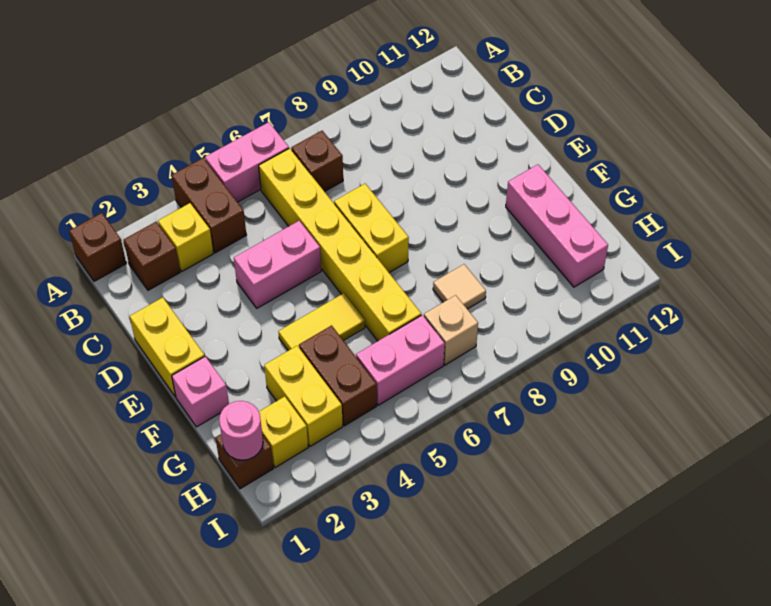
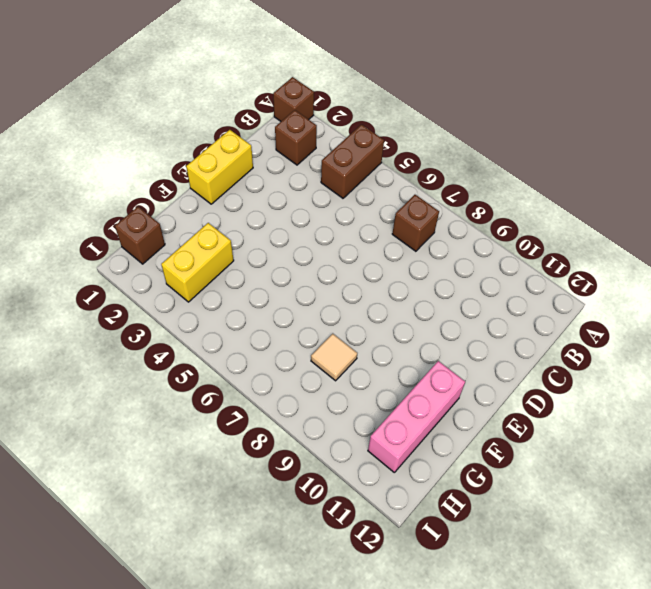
none -> pink brick A5:A6 level 1
none -> yellow brick B3 level 1
none -> yellow brick B6:G6 level 1

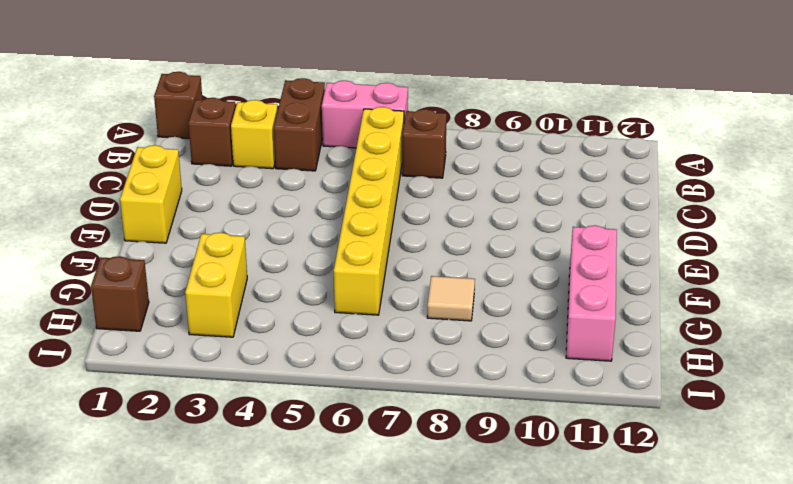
none -> pink brick D4:D5 level 1
none -> yellow brick D7:E7 level 1
none -> pink brick F1 level 1

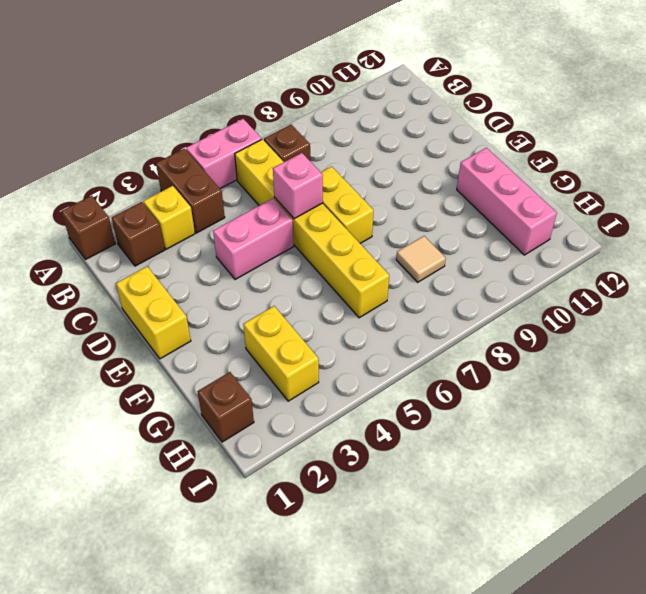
pink brick D6 level 2 -> pink brick F1 level 1
none -> yellow tile F4:F5 level 1
none -> brown brick G4:H4 level 1
none -> yellow brick H2 level 1

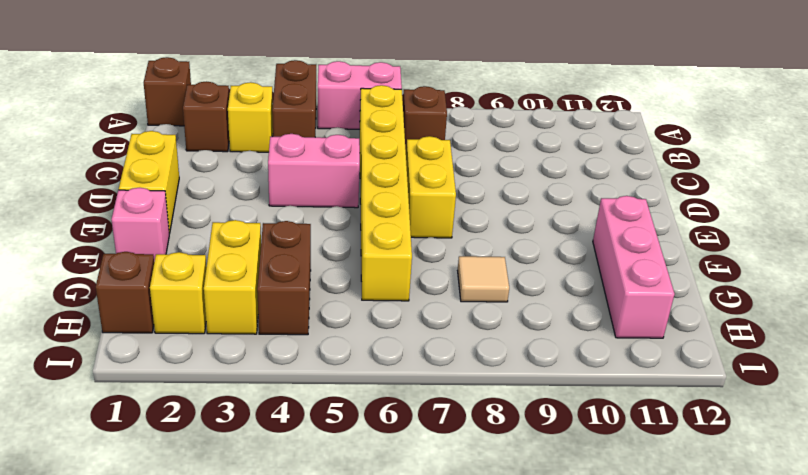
none -> yellow tile F4:F5 level 1
none -> pink brick H5:H6 level 1
none -> tan brick H7 level 1

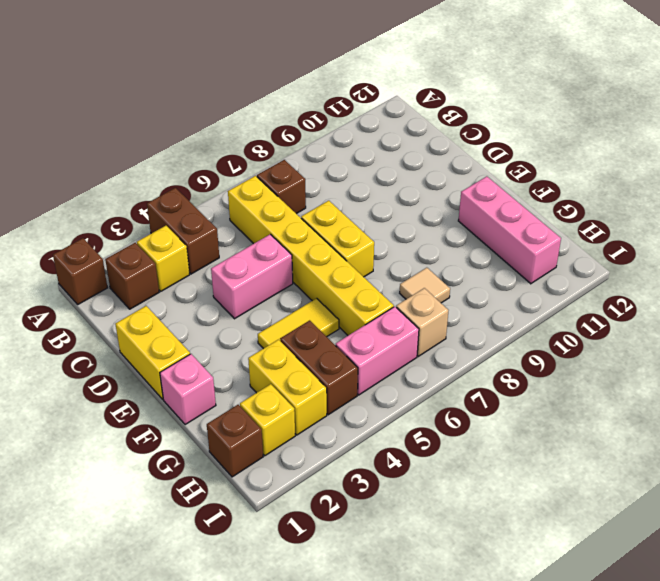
none -> pink brick A5:A6 level 1
none -> pink round brick H1 level 2

